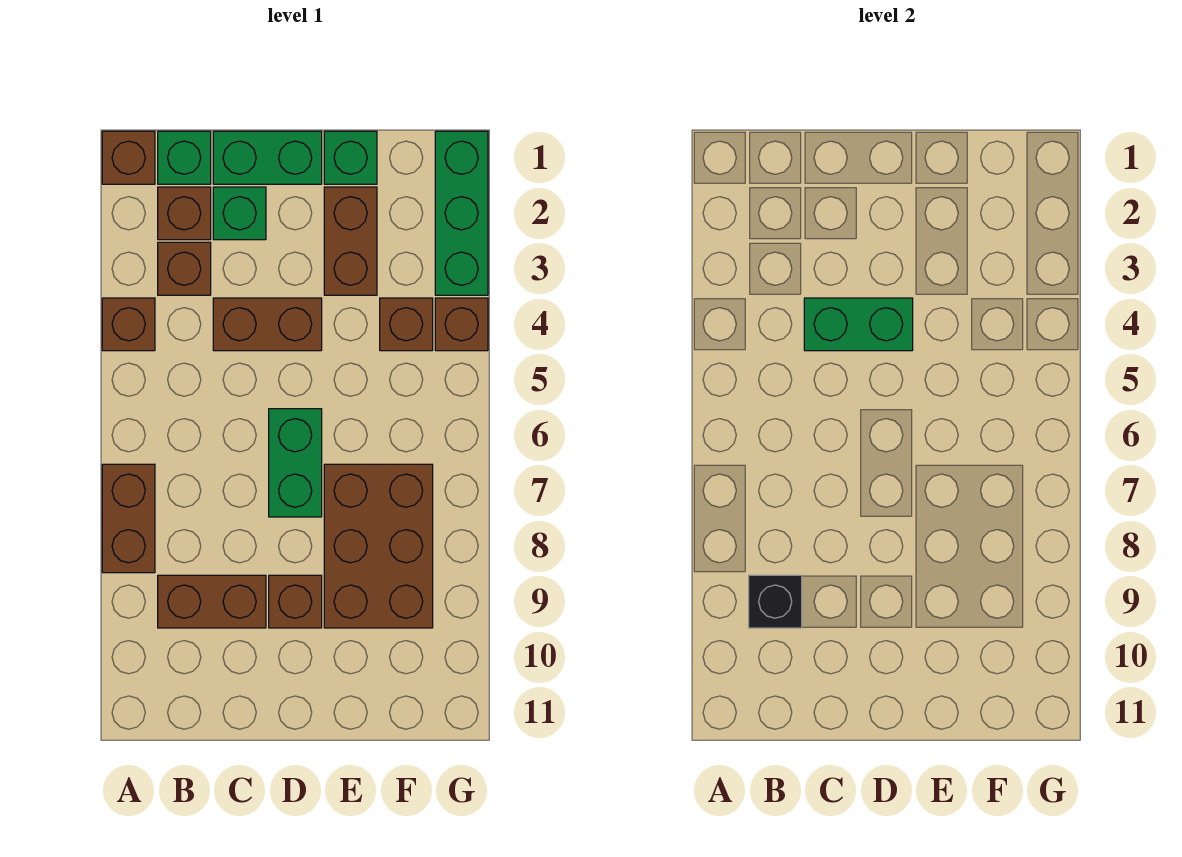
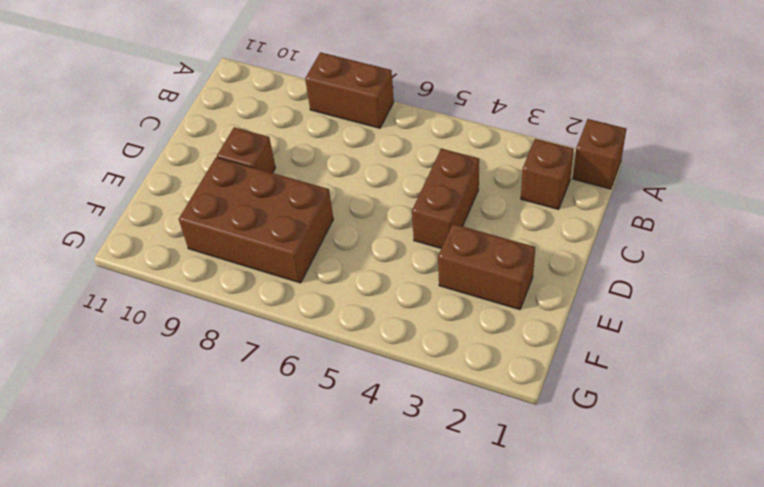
none -> brown brick A4 level 1
none -> green brick B1 level 1
none -> brown brick B3 level 1

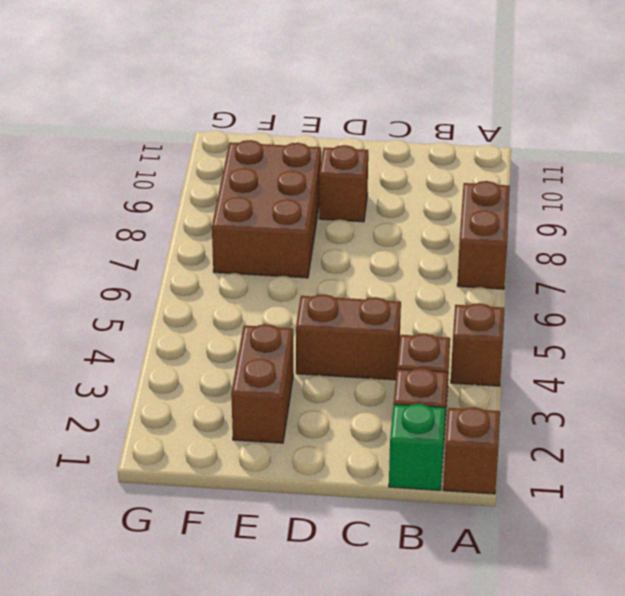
none -> brown brick B9:C9 level 1
none -> green brick C1:D1 level 1
none -> green brick C2 level 1

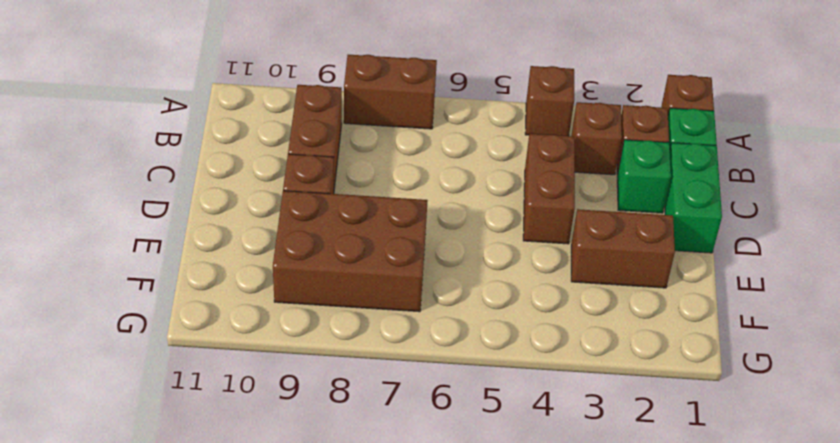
none -> green brick D6:D7 level 1
none -> green brick E1 level 1
none -> brown brick F4 level 1

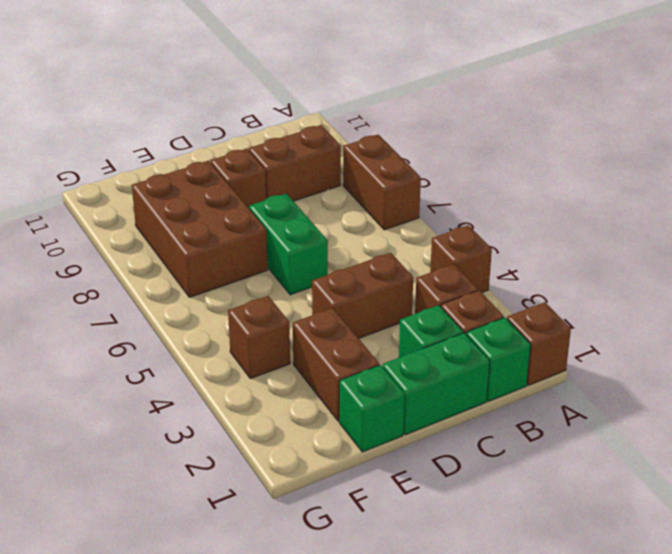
none -> green brick G1:G3 level 1
none -> brown brick G4 level 1
none -> black brick B9 level 2

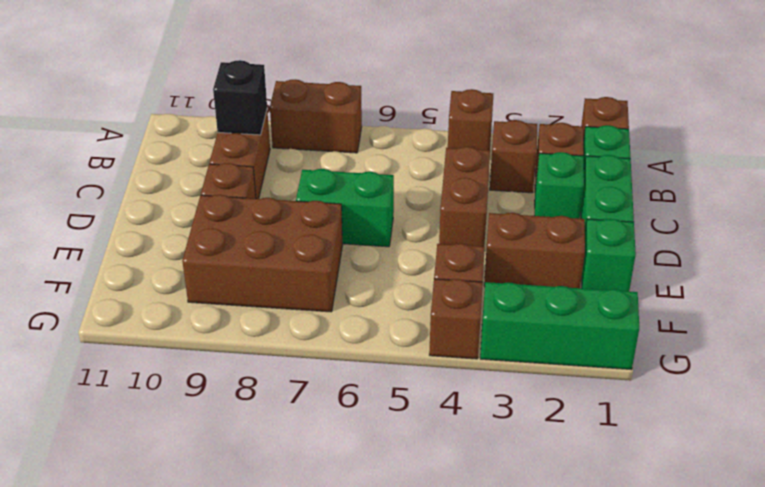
none -> green brick C4:D4 level 2

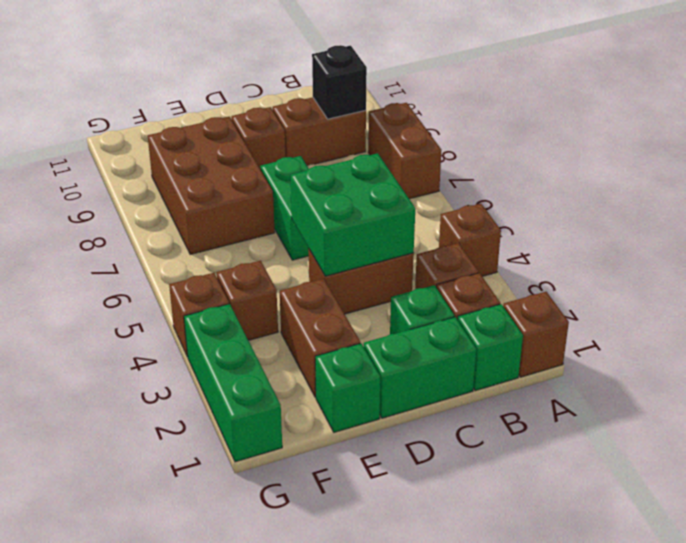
green brick C4:D5 level 2 -> green brick C4:D4 level 2

